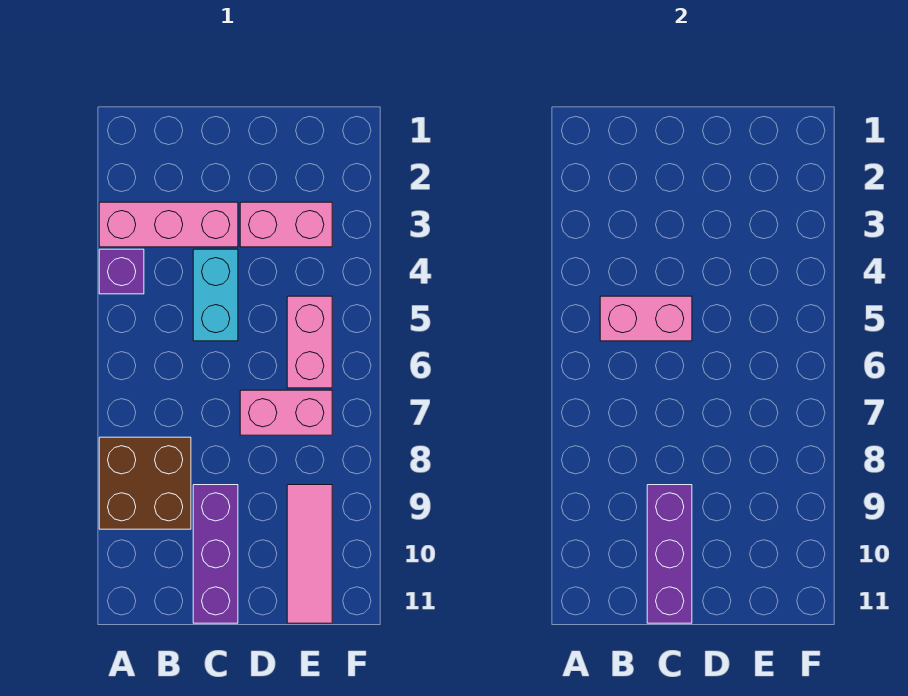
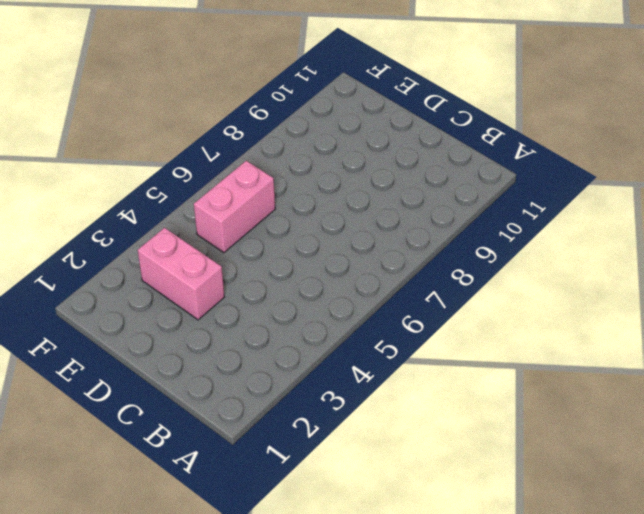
none -> pink brick A3:C3 level 1
none -> purple brick A4 level 1

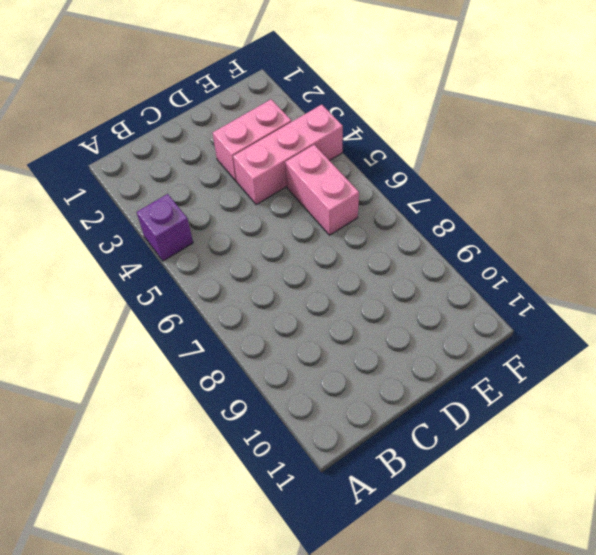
pink brick D4:F4 level 1 -> pink brick A3:C3 level 1
none -> brown brick A8:B9 level 1
none -> cyan brick C4:C5 level 1

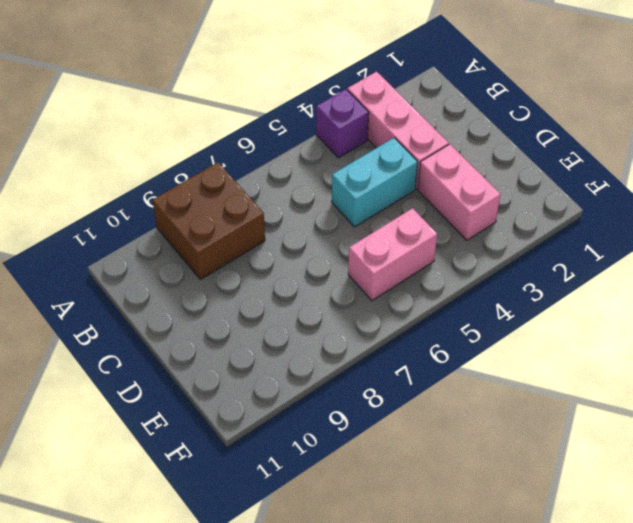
none -> purple brick C9:C11 level 1
none -> pink brick D7:E7 level 1

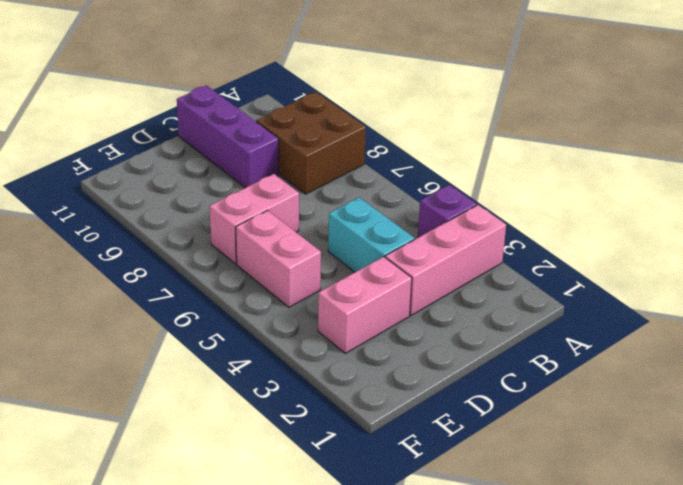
none -> pink tile E9:E11 level 1
none -> pink brick B5:C5 level 2

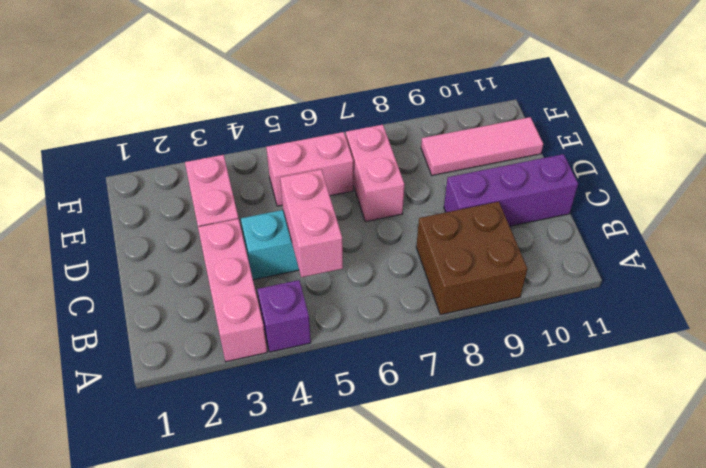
none -> purple brick C9:C11 level 2

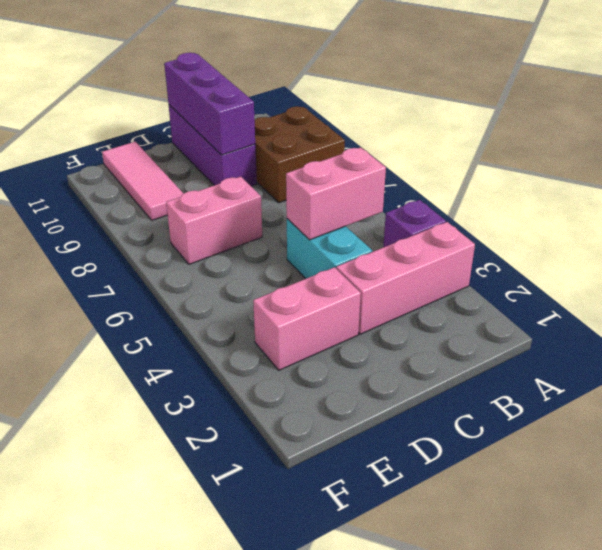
none -> pink brick E5:E6 level 1

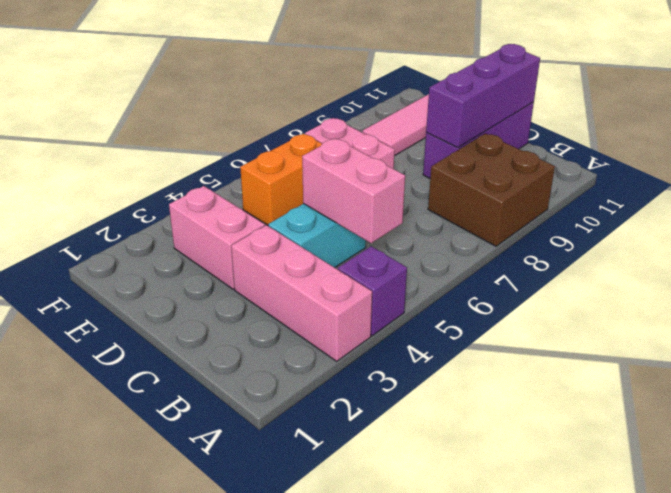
orange brick E5:E6 level 1 -> pink brick E5:E6 level 1

